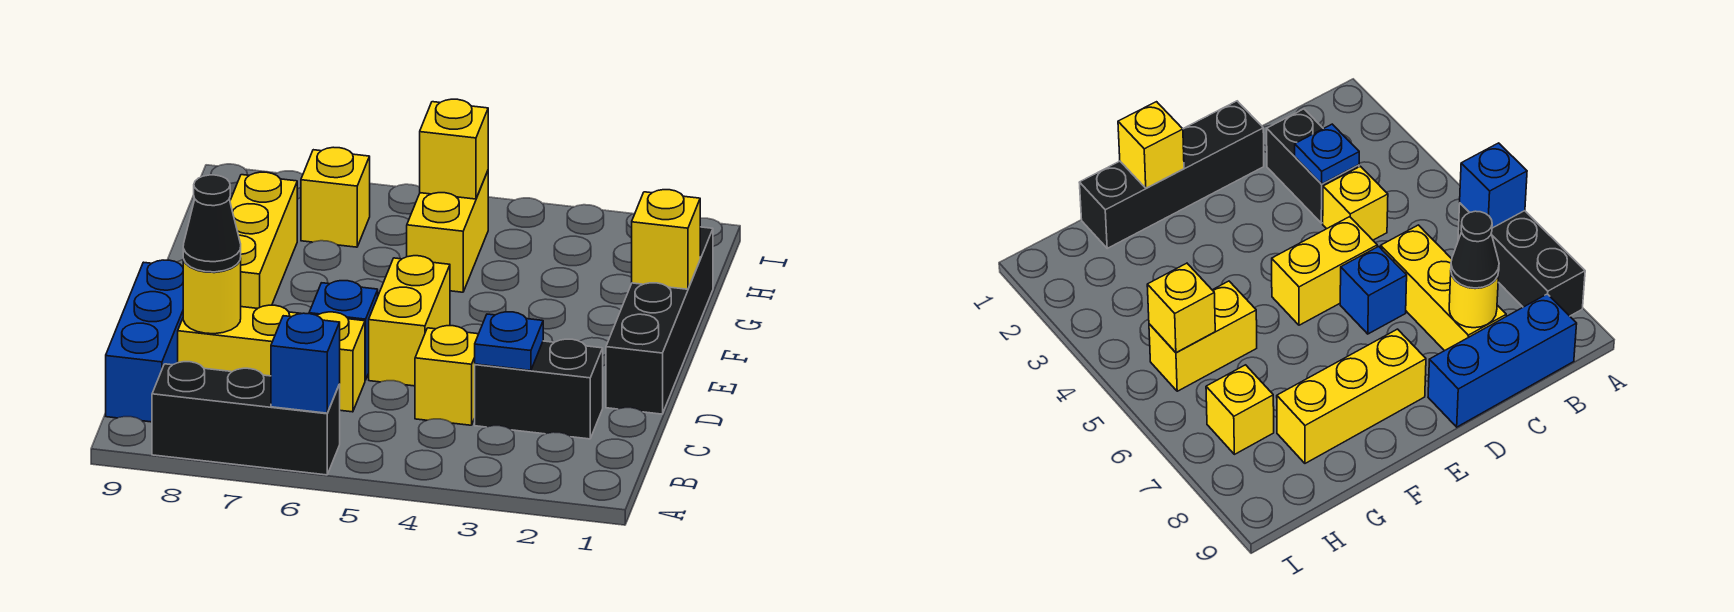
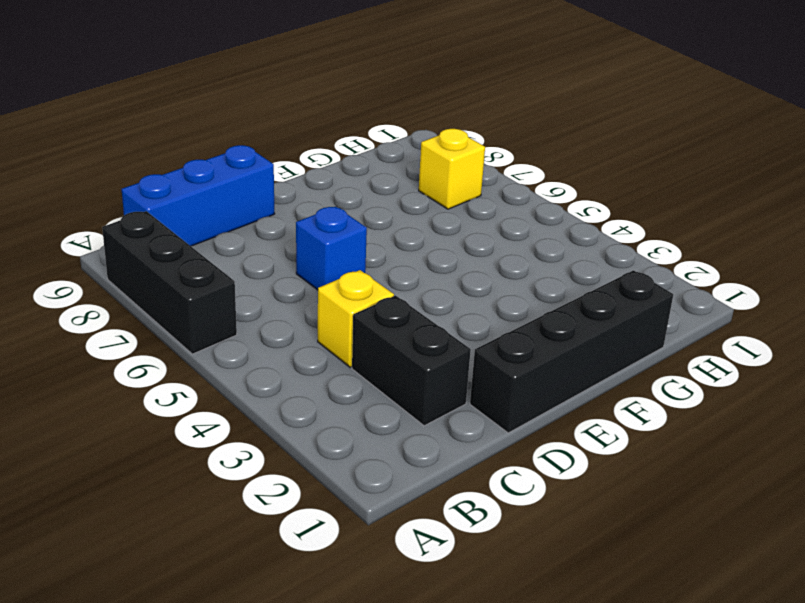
none -> yellow brick C6:C8 level 1
none -> yellow brick D5:E5 level 1
none -> yellow brick E8:G8 level 1

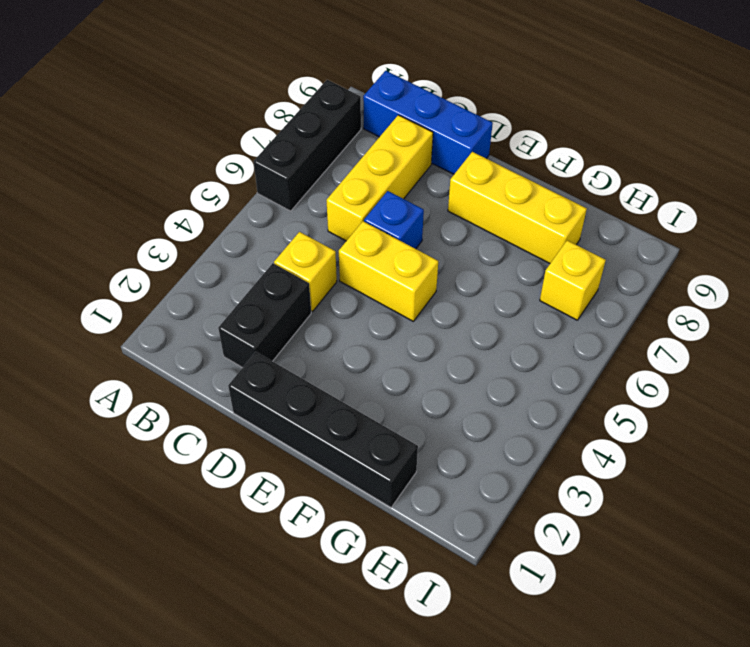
none -> yellow brick G5:H5 level 1
none -> blue brick A6 level 2
none -> blue plate C3 level 2

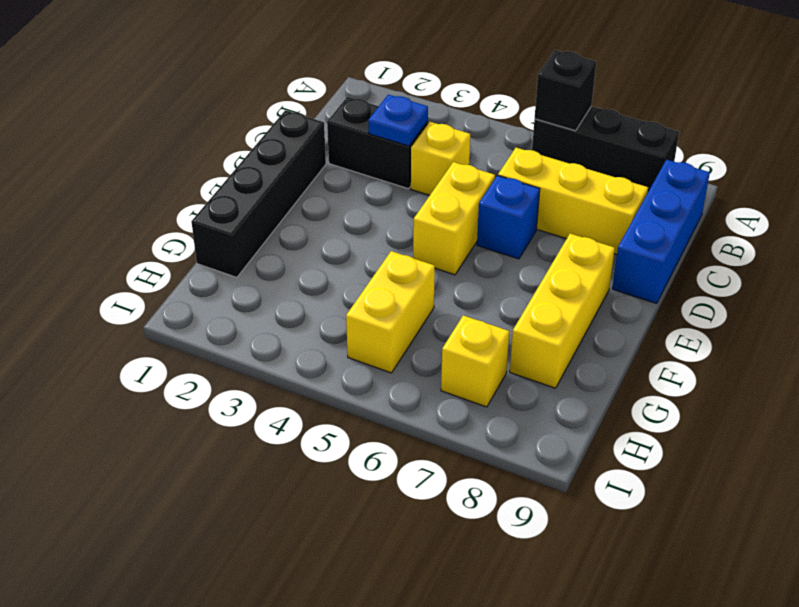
black brick A6 level 2 -> blue brick A6 level 2
none -> yellow round brick C8 level 2
none -> yellow brick F1 level 2
none -> yellow brick H5 level 2

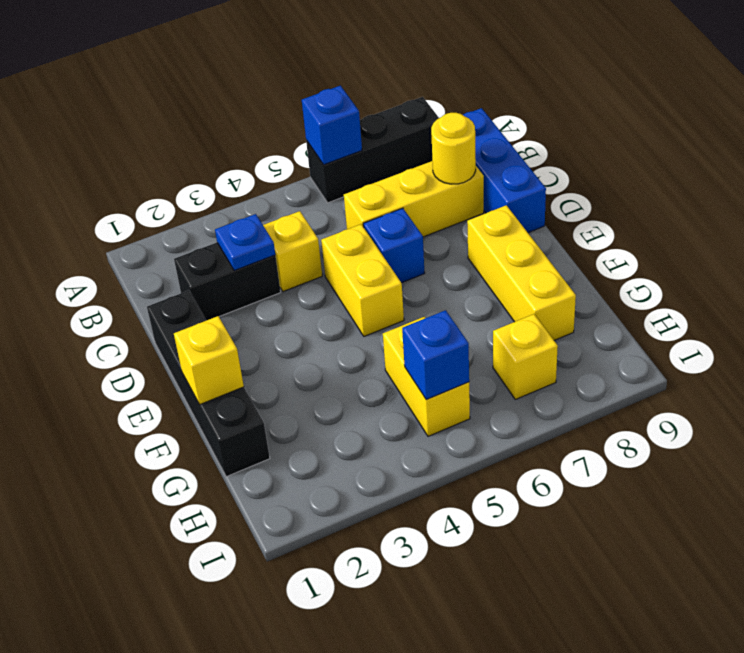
blue brick H5 level 2 -> yellow brick H5 level 2
none -> black cone C8 level 3

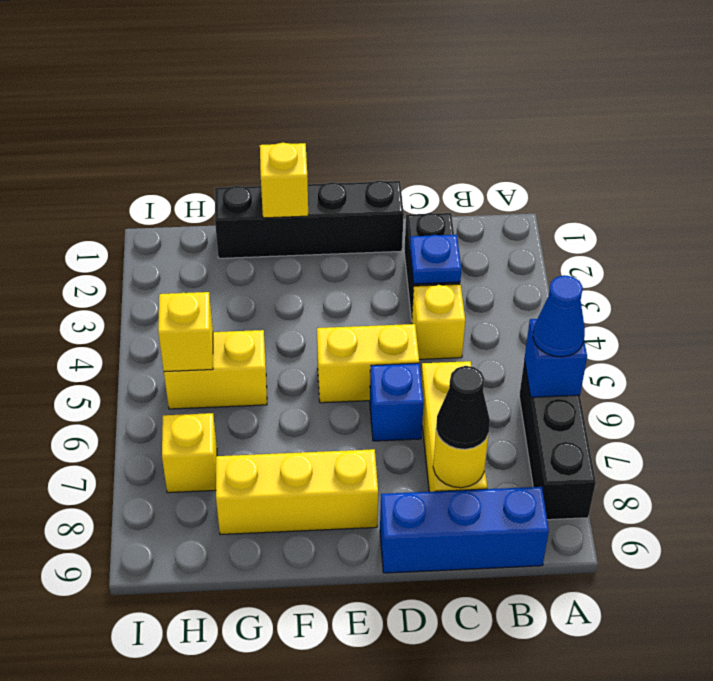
blue cone A6 level 3 -> none

